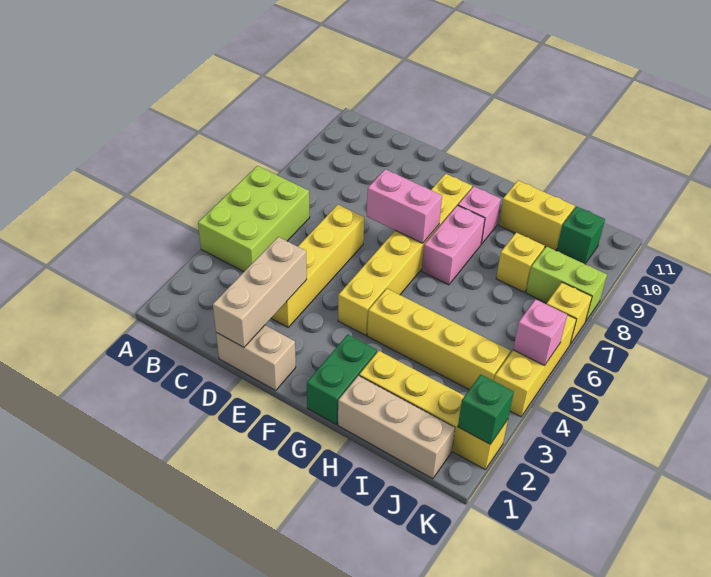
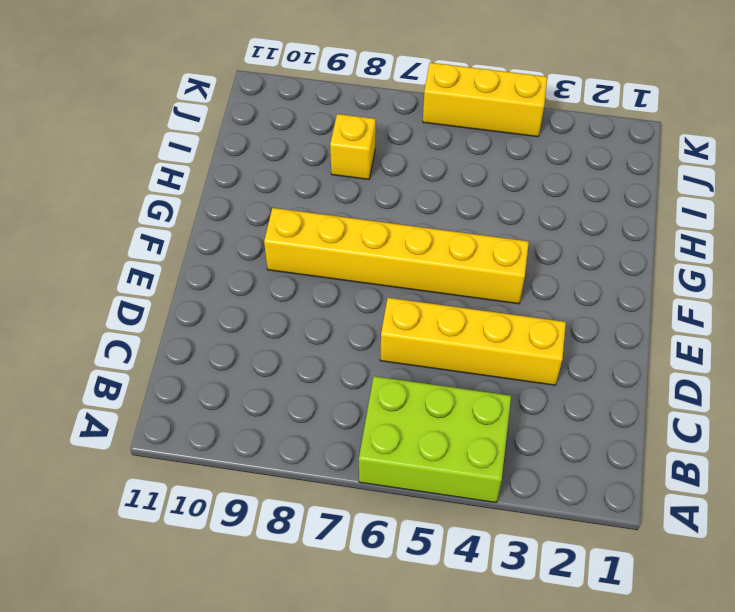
none -> tan brick D1:E1 level 1
none -> green brick G1:G2 level 1
none -> yellow brick G4:J4 level 1

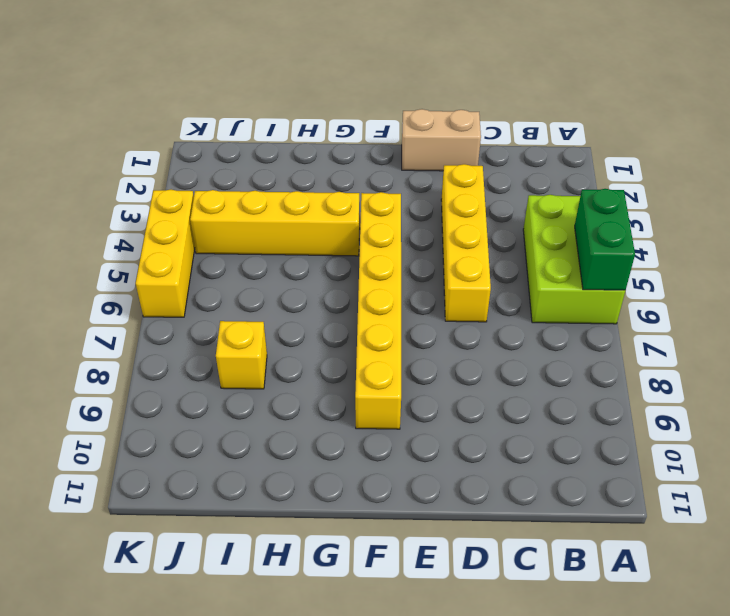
green brick A5:A6 level 2 -> green brick G1:G2 level 1
none -> pink brick G7:G8 level 1
none -> pink brick G9 level 1
none -> tan brick H1:J1 level 1

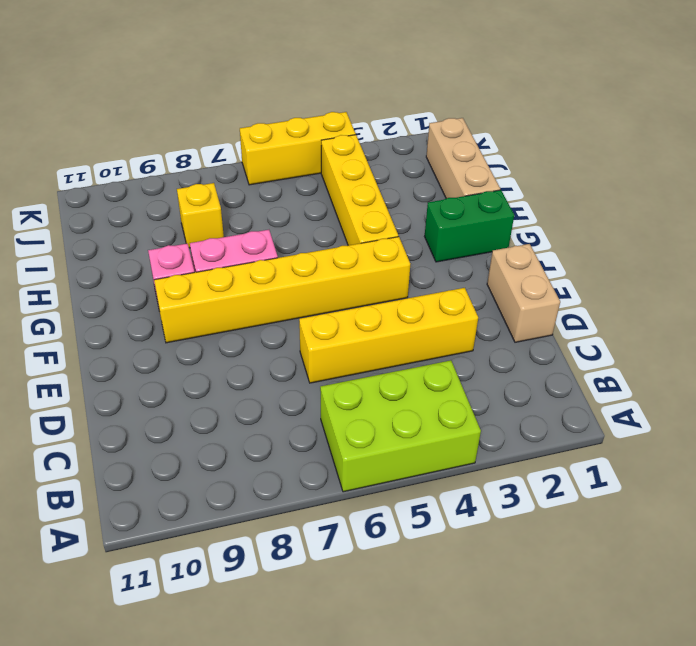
none -> yellow brick H2:K2 level 1
none -> yellow brick H10:I10 level 1
none -> lime brick J8:K8 level 1

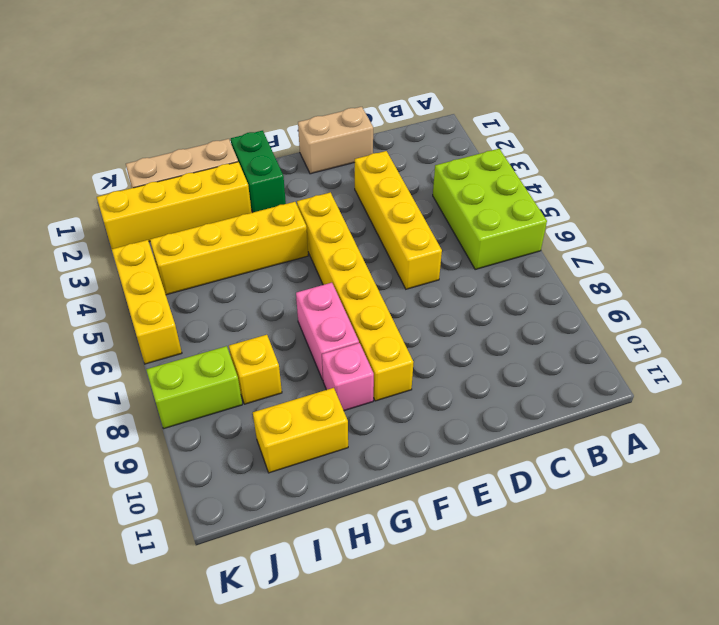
none -> green brick J10 level 1
none -> yellow brick K7 level 1
none -> tan brick D1:D3 level 2

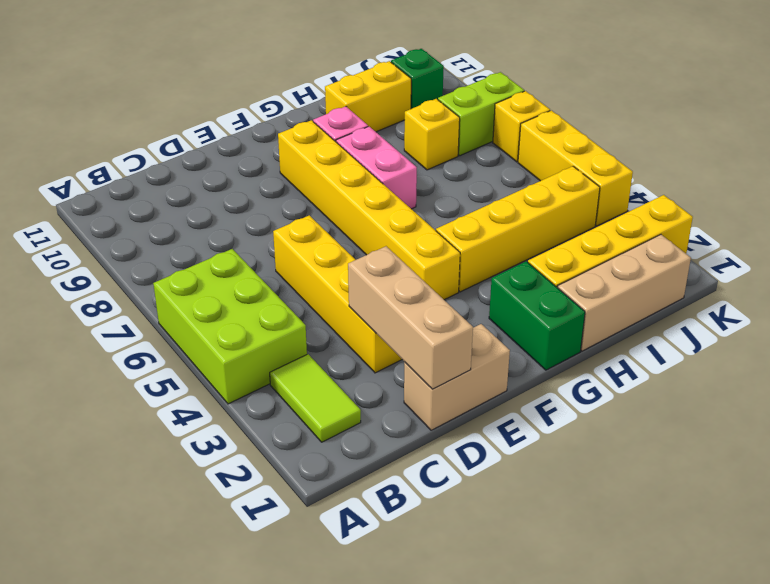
lime tile B2:B3 level 1 -> none
none -> pink brick E7:F7 level 2
none -> green brick K2 level 2
none -> pink brick K5 level 2

